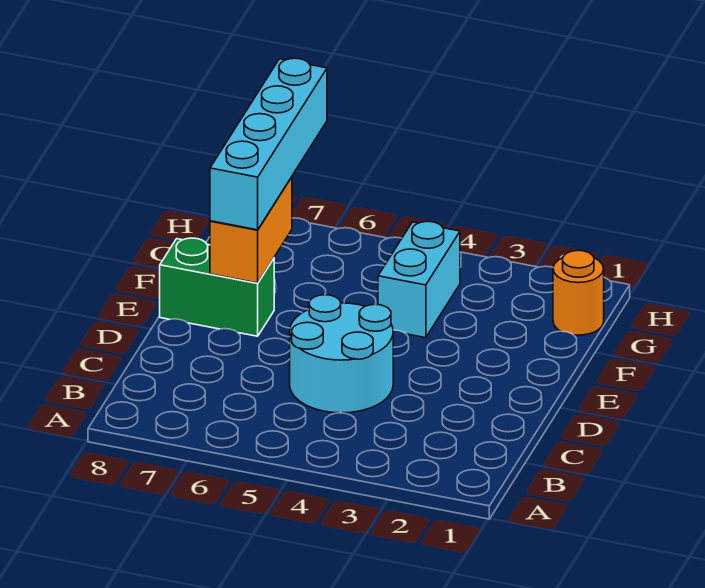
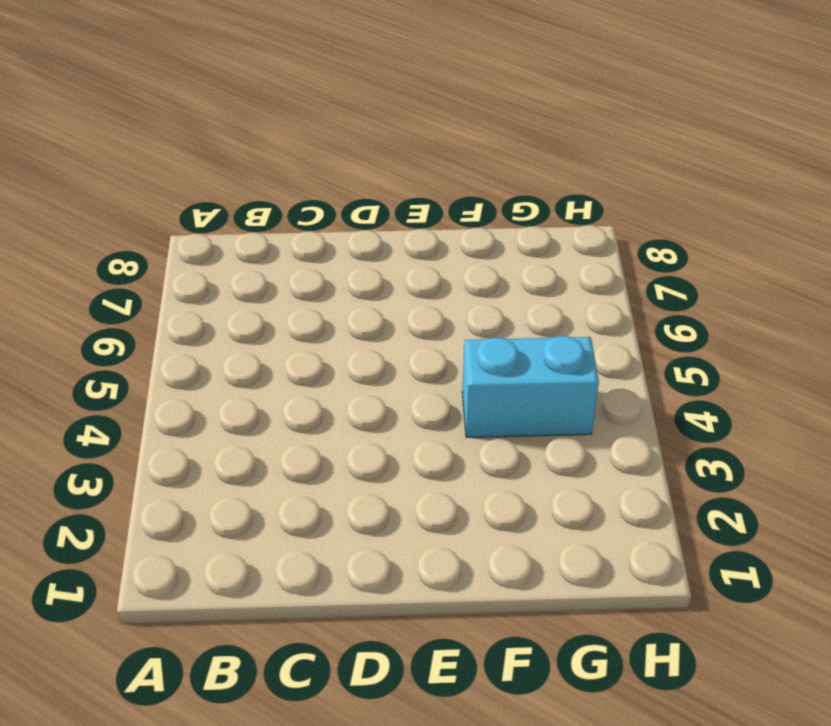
none -> cyan round brick C4:D5 level 1
none -> green brick E7:E8 level 1

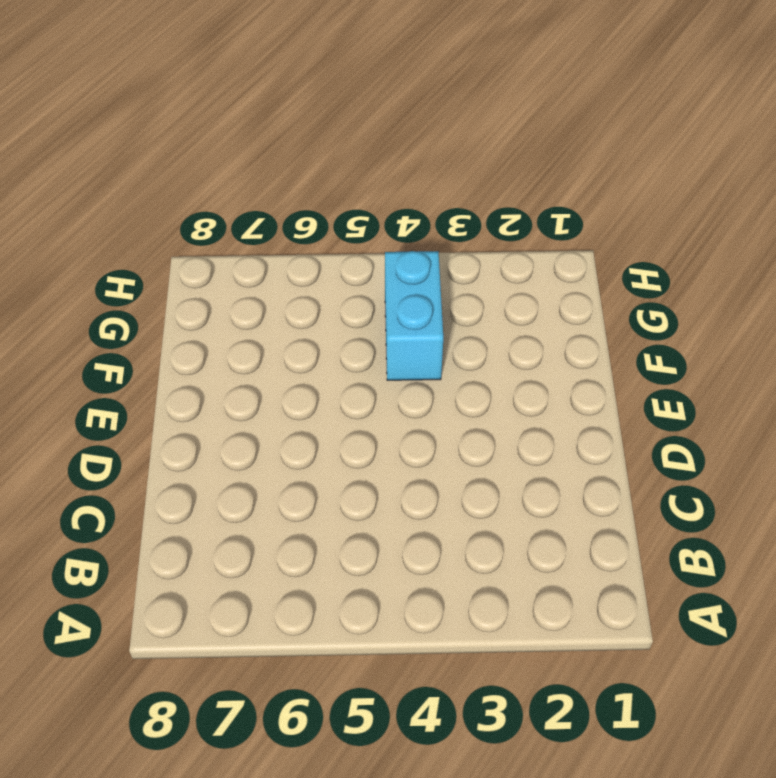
none -> cyan round brick C4:D5 level 1
none -> green brick E7:E8 level 1

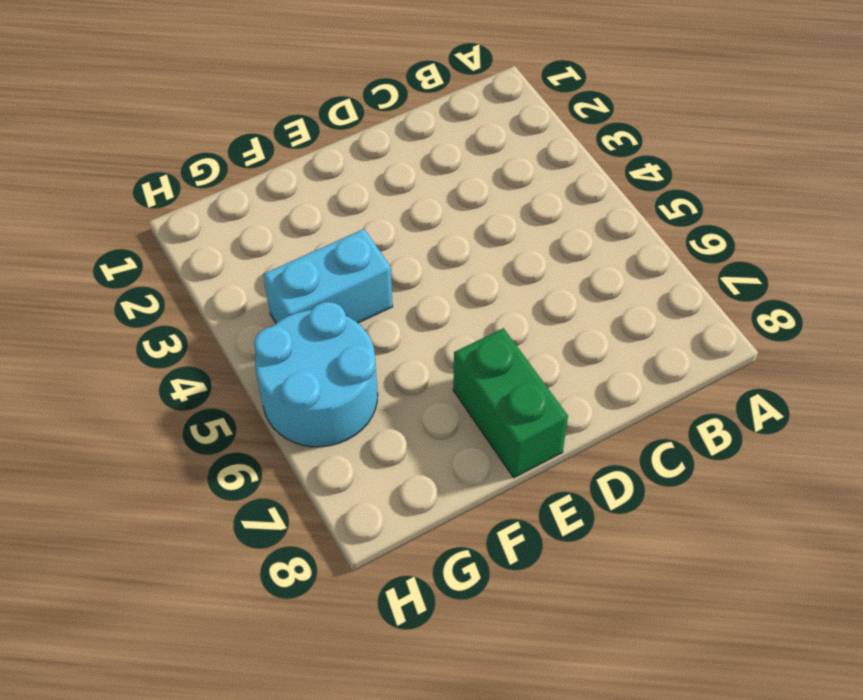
cyan round brick G5:H6 level 1 -> cyan round brick C4:D5 level 1
none -> orange round brick G1 level 1
none -> orange brick E7:F7 level 2

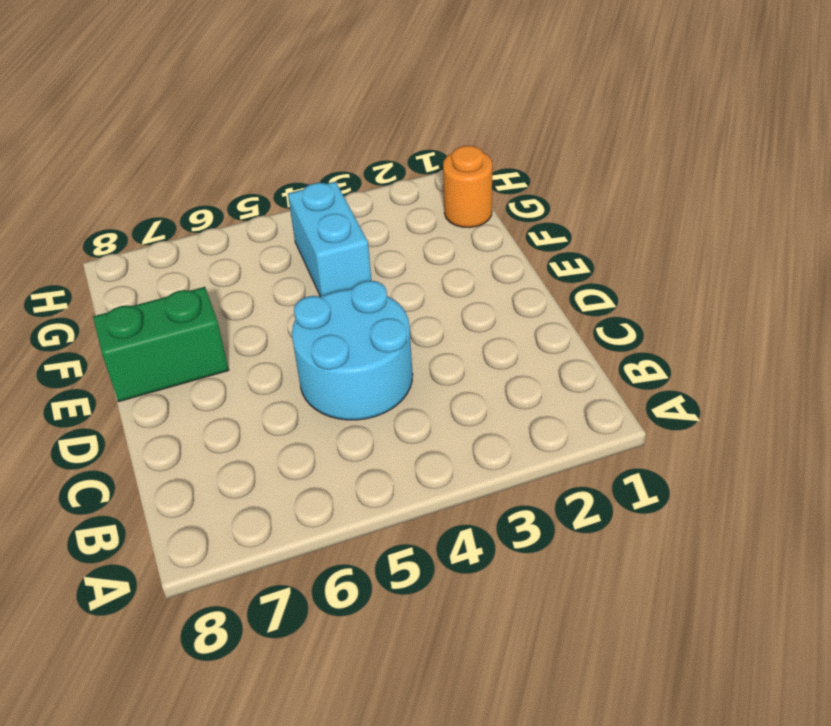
none -> orange brick E7:F7 level 2
none -> cyan brick E7:H7 level 3

